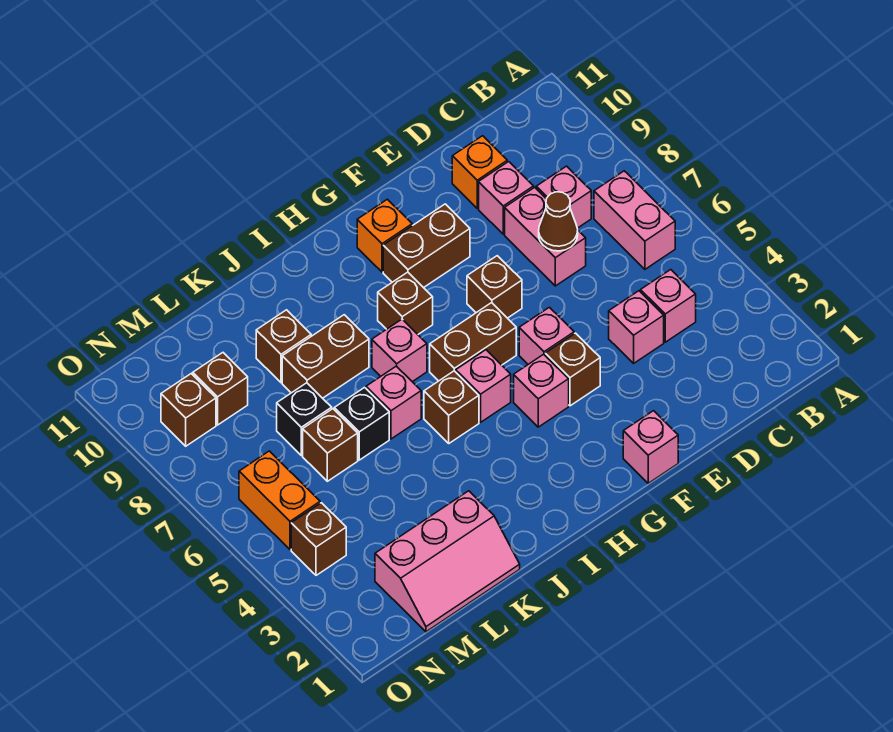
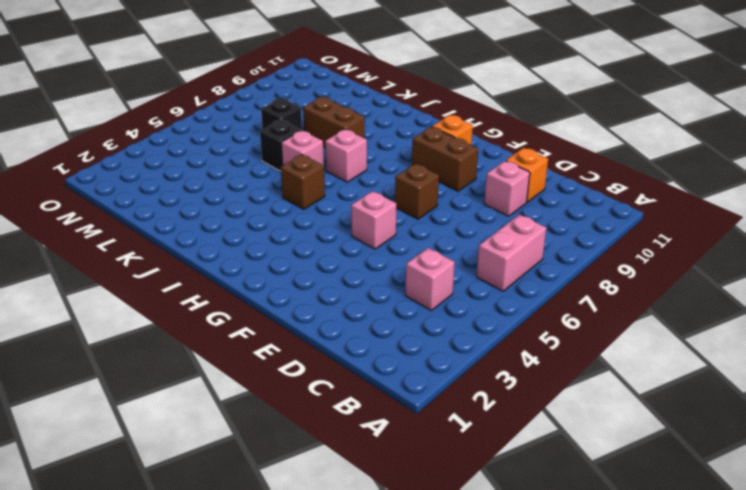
none -> pink brick C8 level 1
none -> pink brick D4 level 1
none -> pink brick D7:D8 level 1
none -> pink brick F1 level 1

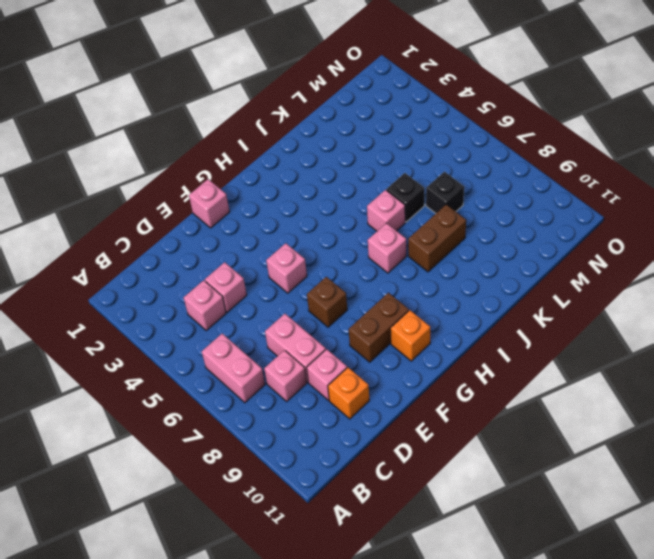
none -> brown brick F4 level 1
none -> pink brick G4 level 1
none -> brown brick G6:H6 level 1
none -> pink brick H5 level 1

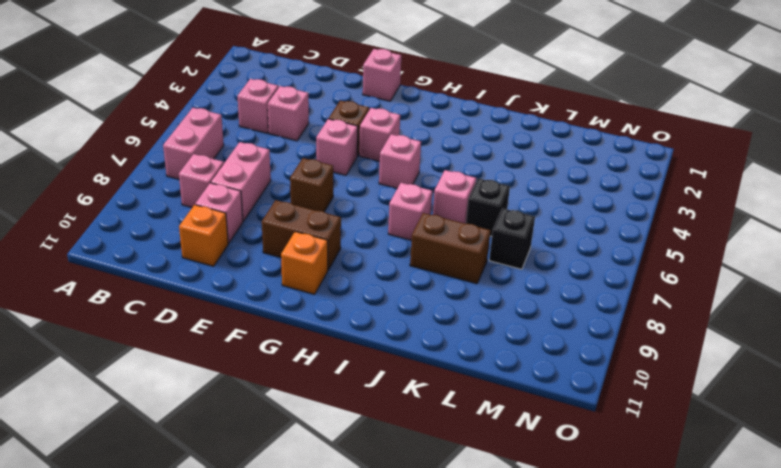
none -> brown brick G6:H6 level 1
none -> brown brick H8 level 1
none -> brown brick I5 level 1
none -> pink slope K1:M2 level 1 top 2

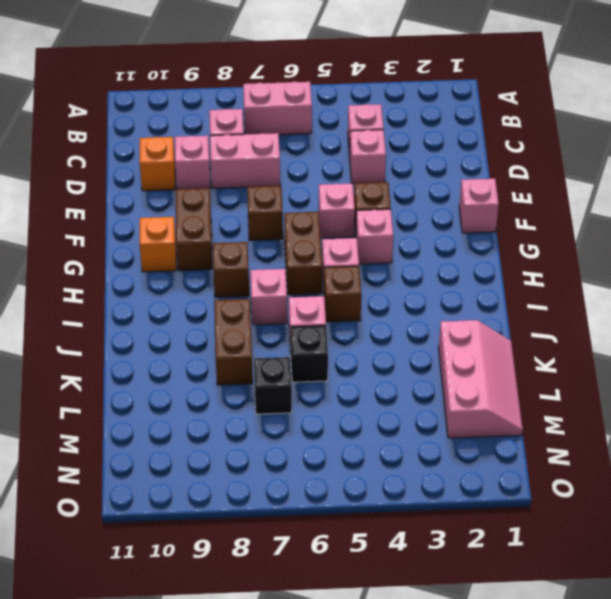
none -> brown brick K9 level 1
none -> brown brick L6 level 1
none -> brown brick M9 level 1
none -> brown brick N4 level 1

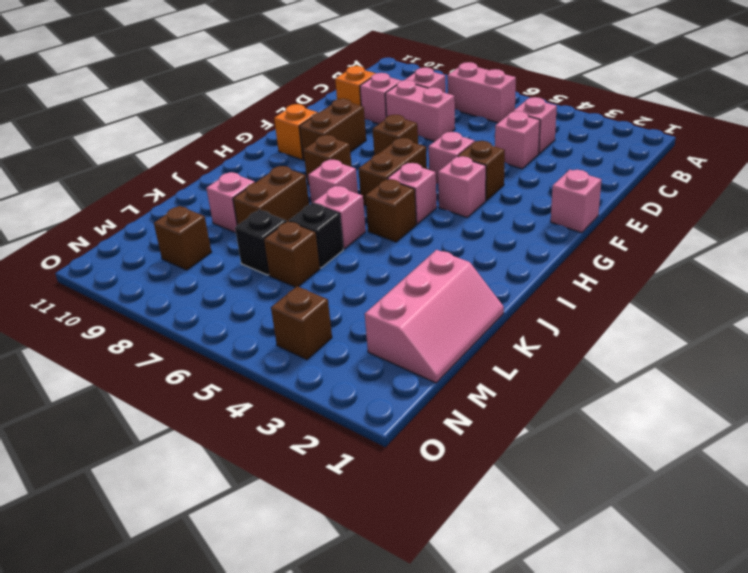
pink brick K9 level 1 -> brown brick K9 level 1
none -> orange brick N5:N6 level 1
none -> brown brick N9 level 1
none -> brown cone D7 level 2

